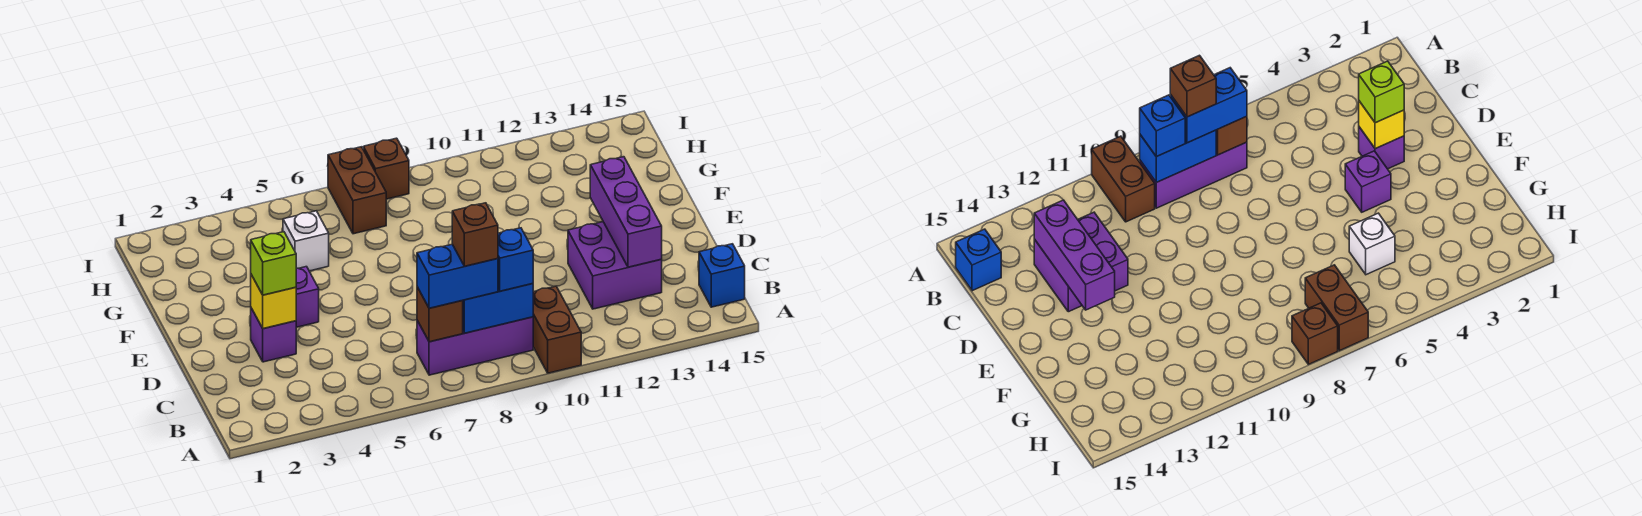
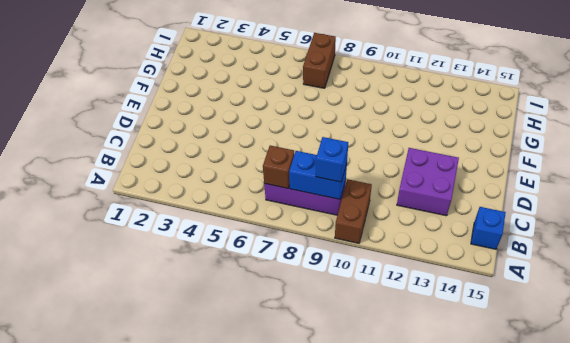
none -> purple brick D3 level 1
none -> purple brick E4 level 1
none -> white brick G5 level 1

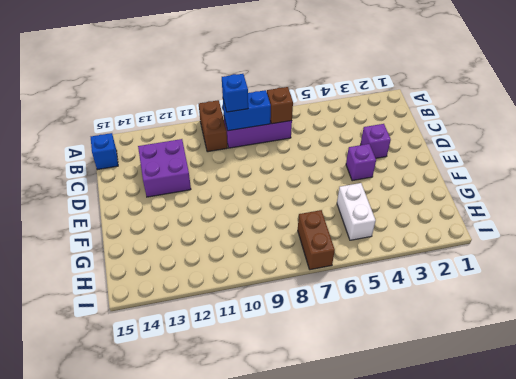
white brick G5:H5 level 1 -> white brick G5 level 1
none -> brown brick I8 level 1
none -> purple brick C13:E13 level 2
none -> yellow brick D3 level 2

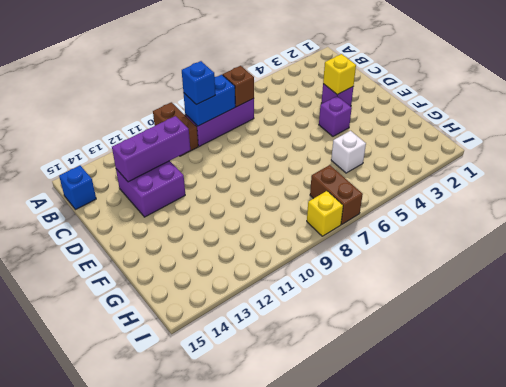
purple brick C11:C13 level 2 -> purple brick C13:E13 level 2
yellow brick I8 level 1 -> brown brick I8 level 1
none -> blue brick B7:B8 level 3
none -> lime brick D3 level 3
none -> brown brick B8 level 4

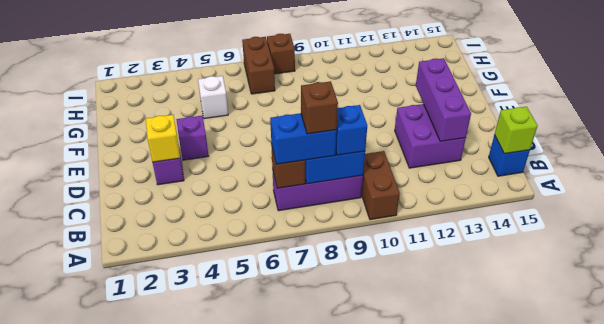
lime brick B15 level 2 -> lime brick D3 level 3

